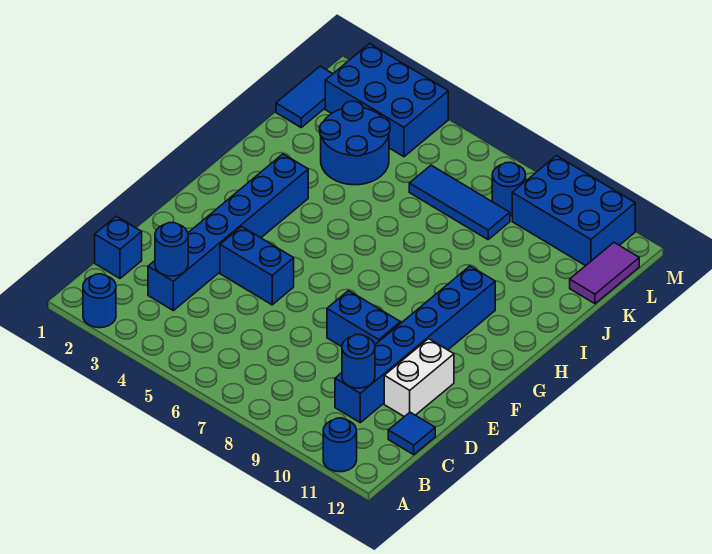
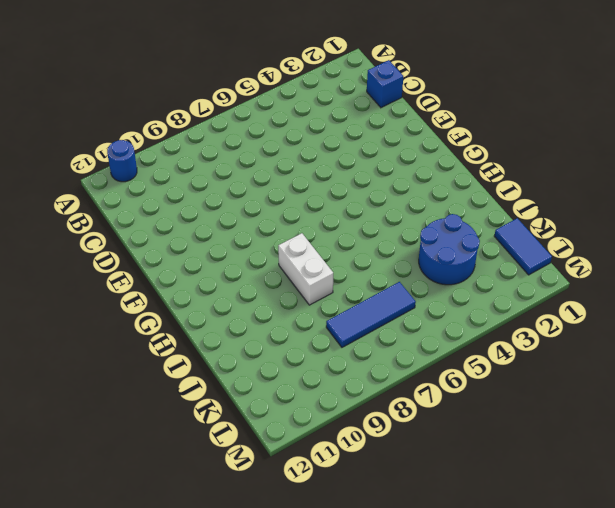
white brick H8:I8 level 1 -> white brick D11:E11 level 1
none -> blue round brick A2 level 1
none -> blue brick C3:H3 level 1
none -> blue brick C10:H10 level 1

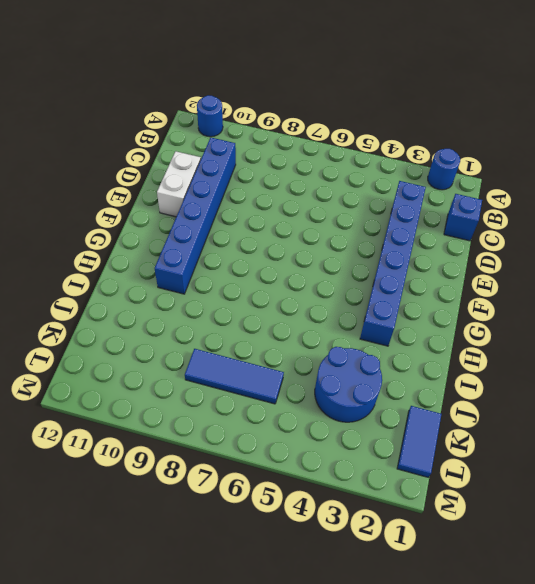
none -> blue tile C12 level 1
none -> blue brick E4:E5 level 1
none -> blue brick E8:E9 level 1

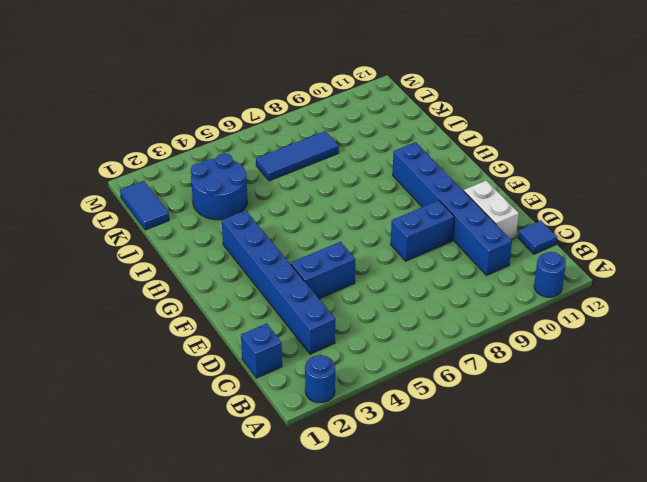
none -> purple tile K12:L12 level 1
none -> blue brick L2:M4 level 1
none -> blue round brick L8 level 1

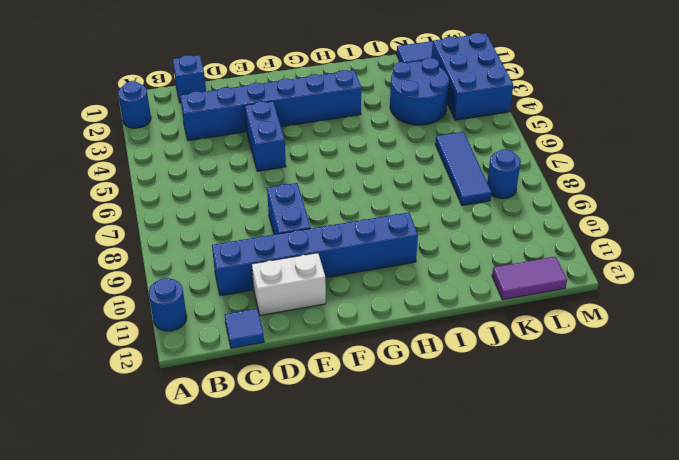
none -> blue brick L9:M11 level 1
none -> blue round brick C3 level 2
none -> blue round brick C10 level 2

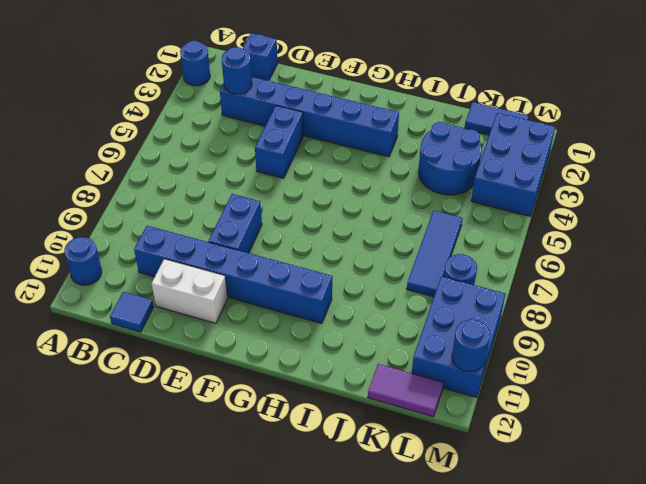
blue round brick M11 level 2 -> blue round brick C10 level 2

